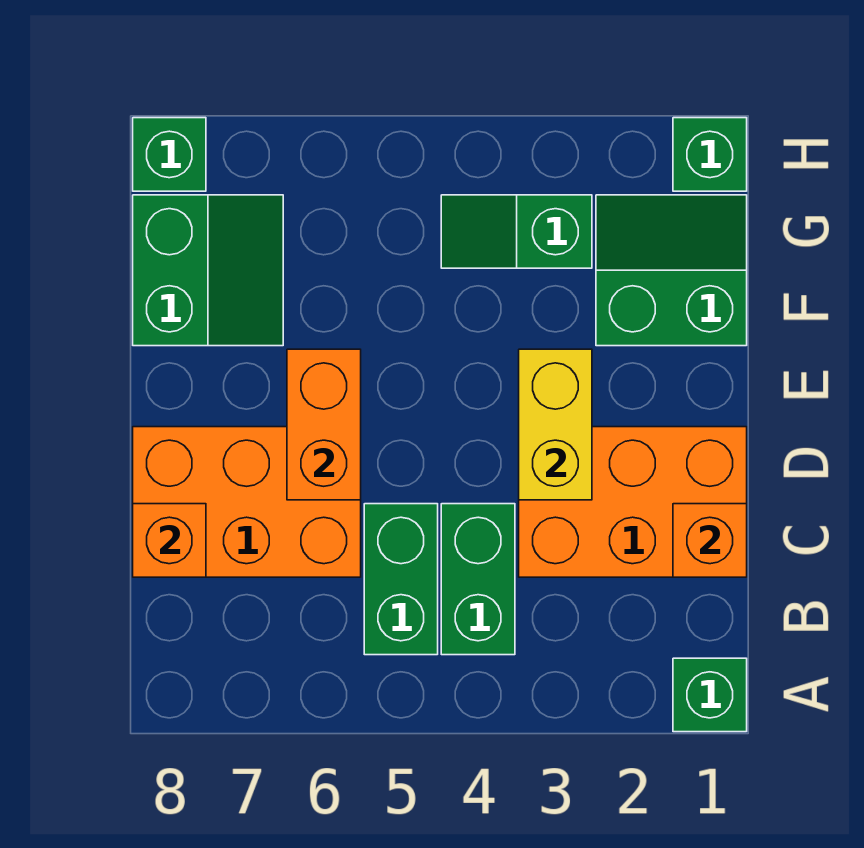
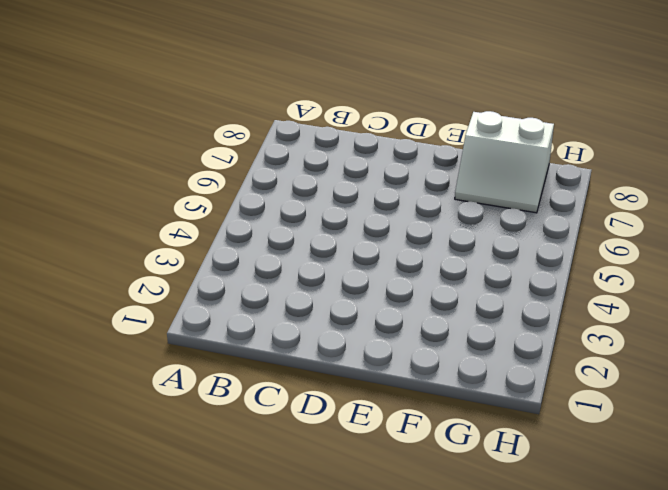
white slope F7:G8 level 1 top 8 -> green slope F7:G8 level 1 top 8
none -> green brick A1 level 1
none -> green brick B4:C4 level 1
none -> green brick B5:C5 level 1

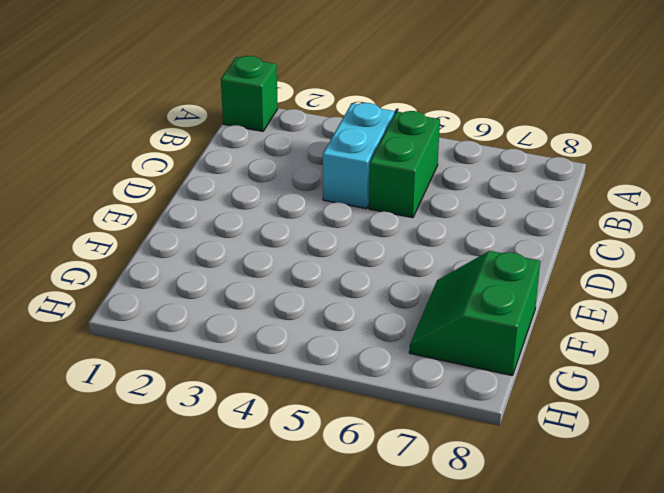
cyan brick B4:C4 level 1 -> green brick B4:C4 level 1
none -> orange brick C1:D3 level 1
none -> orange brick C6:D8 level 1
none -> green slope F1:G2 level 1 top F

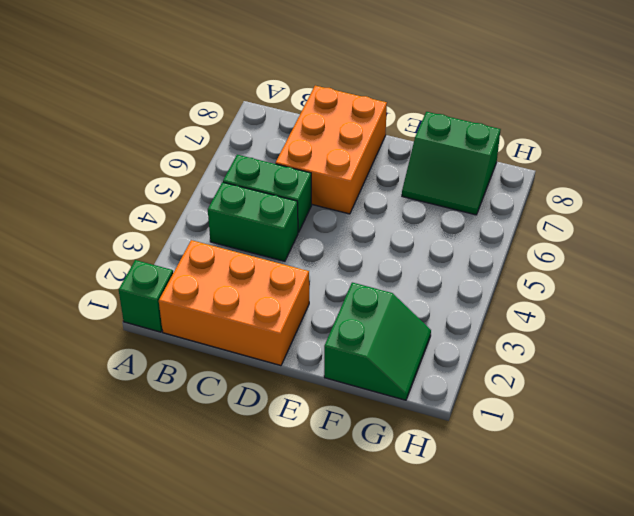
orange brick B1:D2 level 1 -> orange brick C1:D3 level 1
none -> green slope G3:G4 level 1 top 3
none -> green brick H1 level 1
none -> green brick H8 level 1

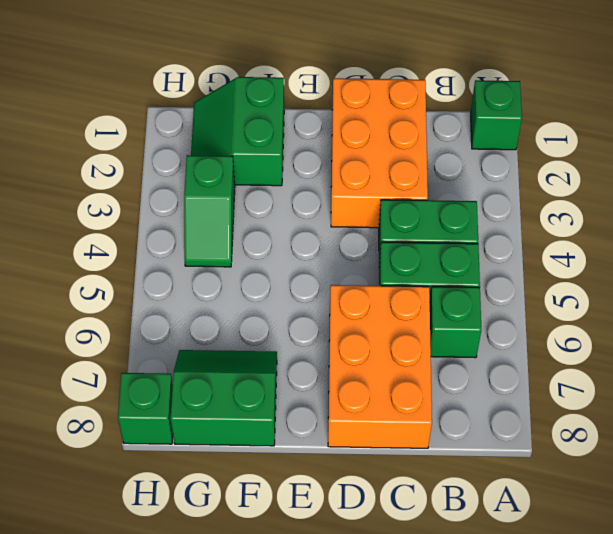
green brick B6 level 1 -> green brick H1 level 1
none -> orange brick C1 level 2
none -> orange brick C8 level 2
none -> yellow brick D3:E3 level 2

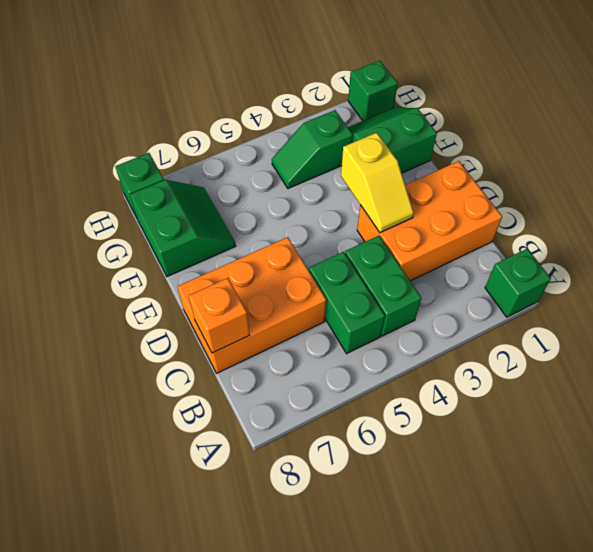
yellow slope D3:E3 level 2 top E -> yellow brick D3:E3 level 2
none -> orange brick C1 level 2
none -> orange brick D6:E6 level 2

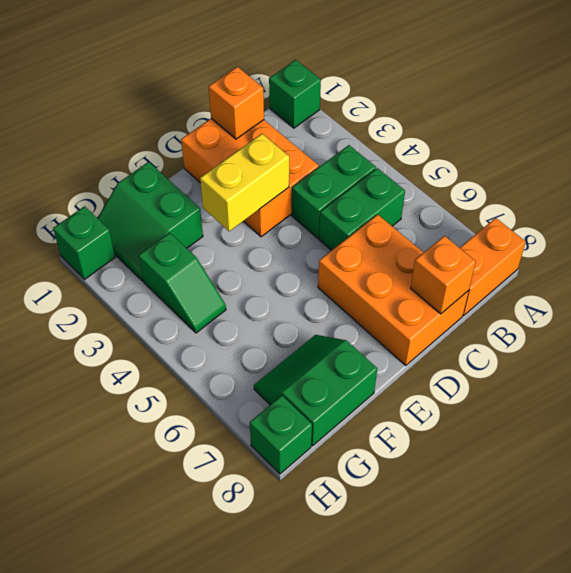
orange brick A8:B8 level 1 -> orange brick D6:E6 level 2

